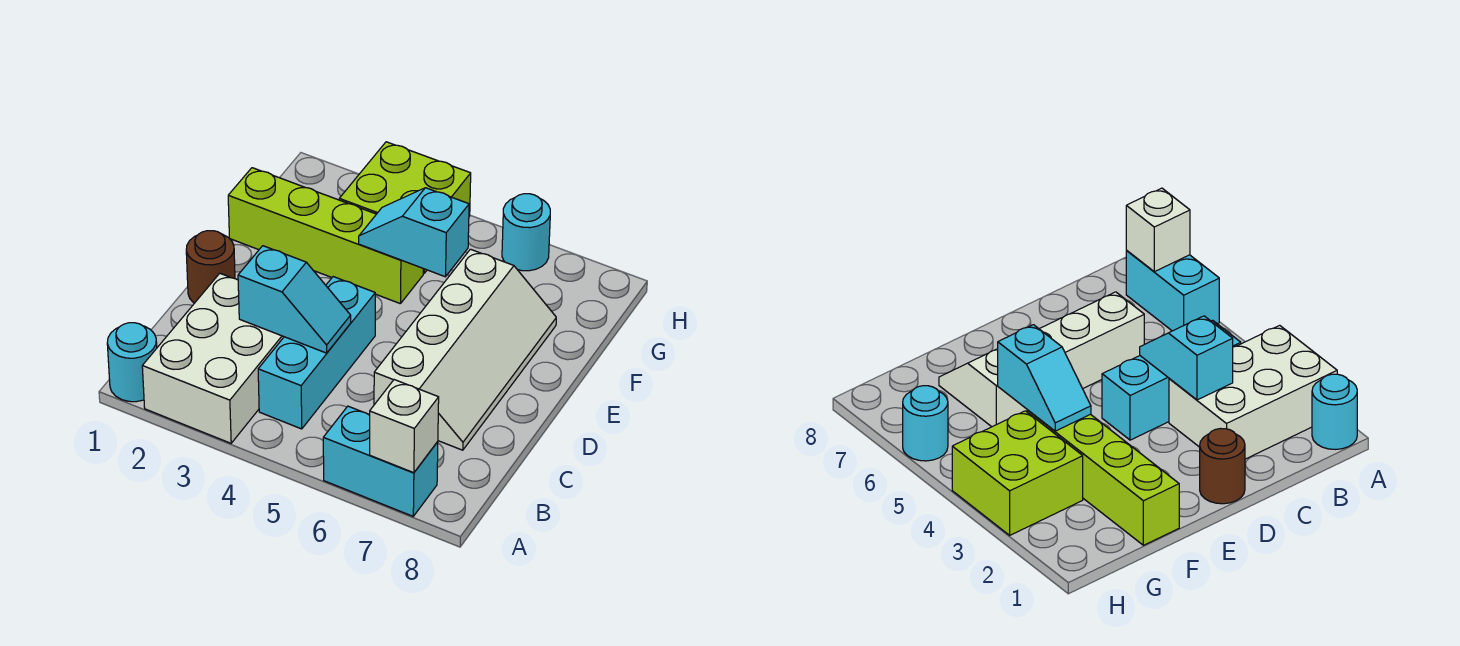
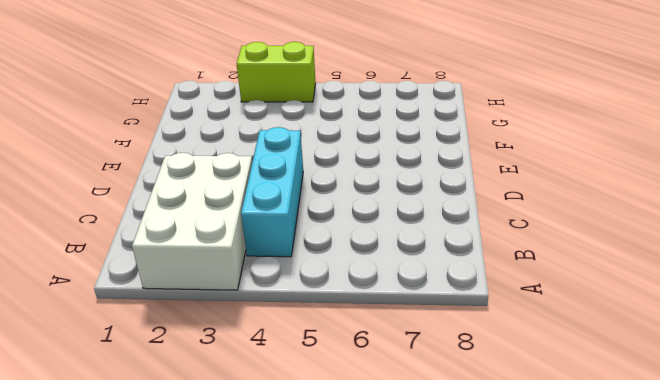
lime brick H3:H4 level 1 -> lime brick G3:H4 level 1
none -> cyan round brick A1 level 1
none -> cyan brick A6:A7 level 1
none -> white slope C6:F7 level 1 top 6

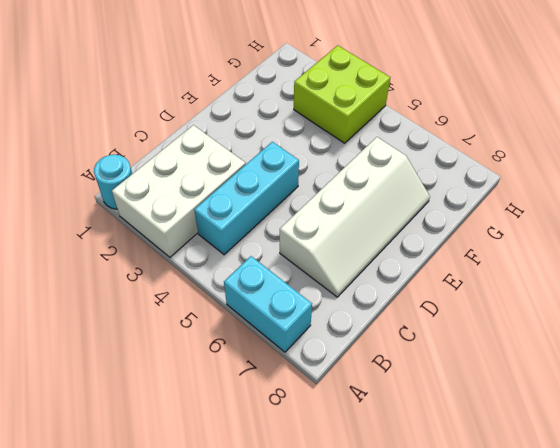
none -> brown round brick D1 level 1
none -> lime brick F1:F4 level 1
none -> cyan round brick H6 level 1

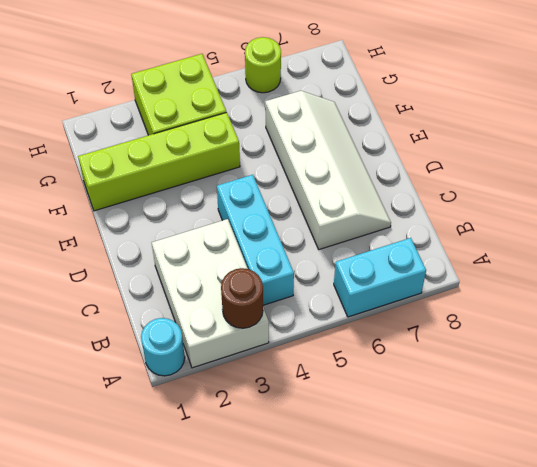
brown round brick A3 level 2 -> brown round brick D1 level 1
lime round brick H6 level 1 -> cyan round brick H6 level 1
none -> white brick A7 level 2
none -> cyan slope C3:C4 level 2 top 3
none -> cyan slope F4:F5 level 2 top 5

